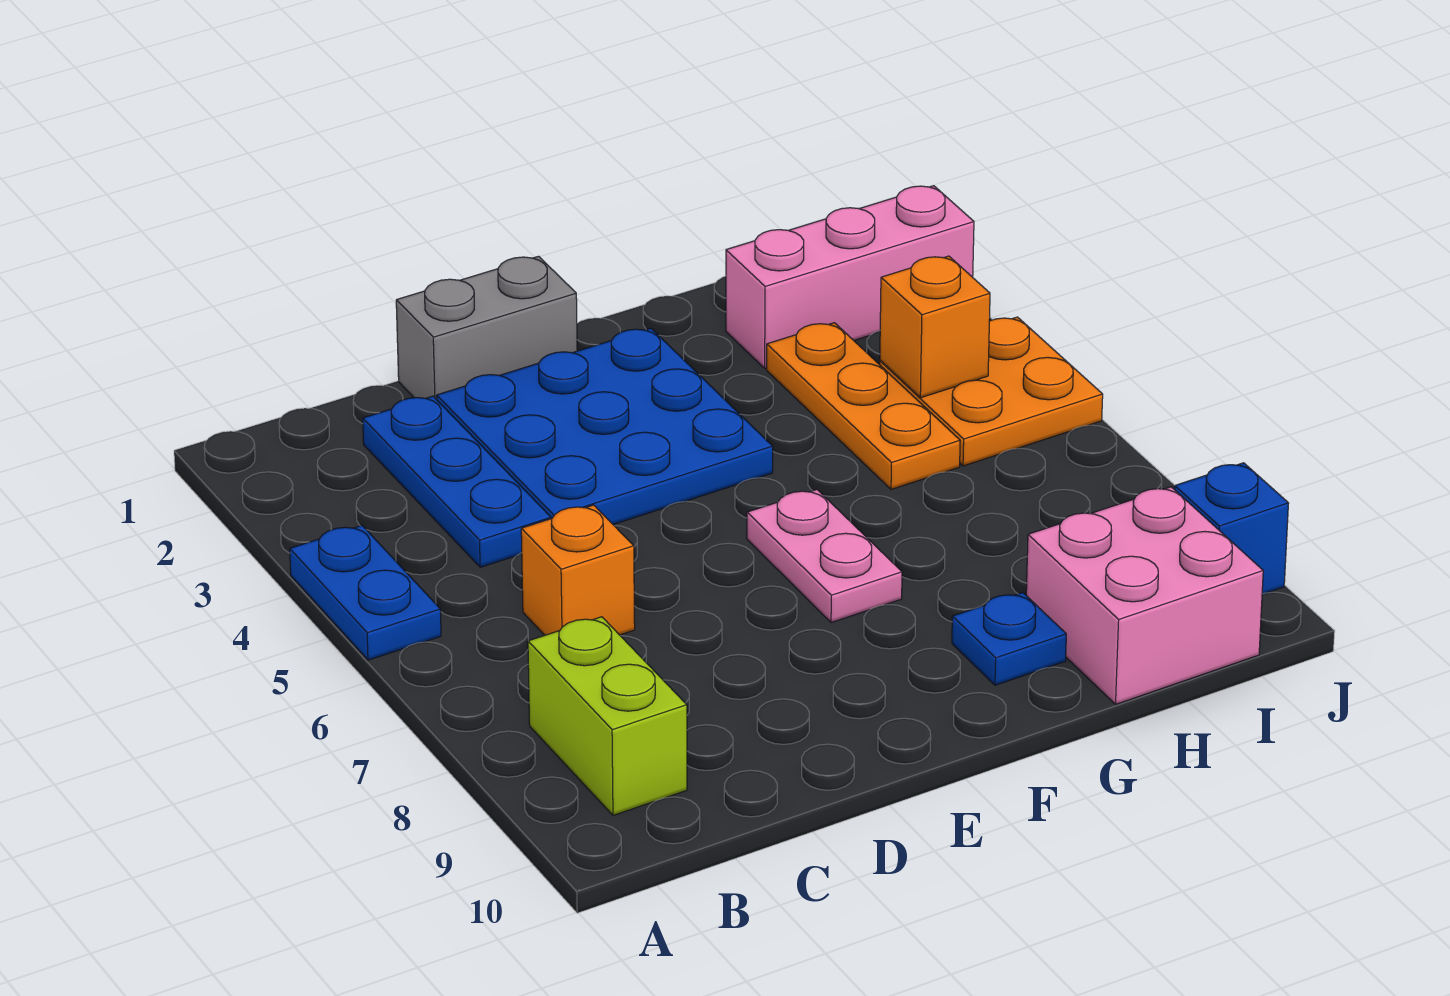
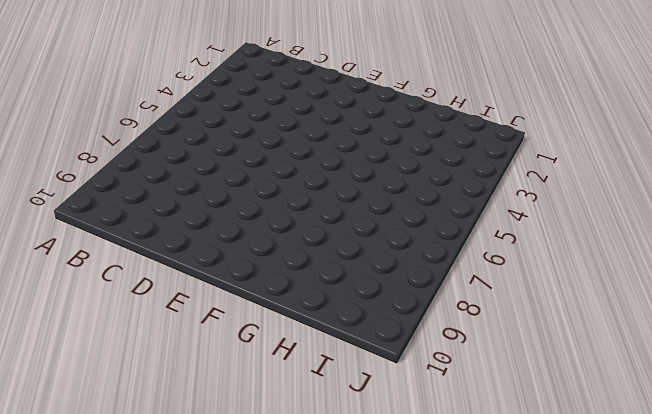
none -> blue plate A4:A5 level 1
none -> lime brick B8:B9 level 1
none -> blue plate C2:C4 level 1

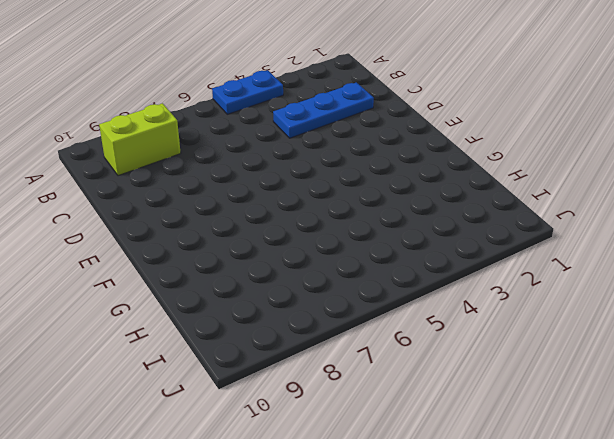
none -> orange brick C6 level 1
none -> grey brick D1:E1 level 1
none -> blue plate D2:F4 level 1

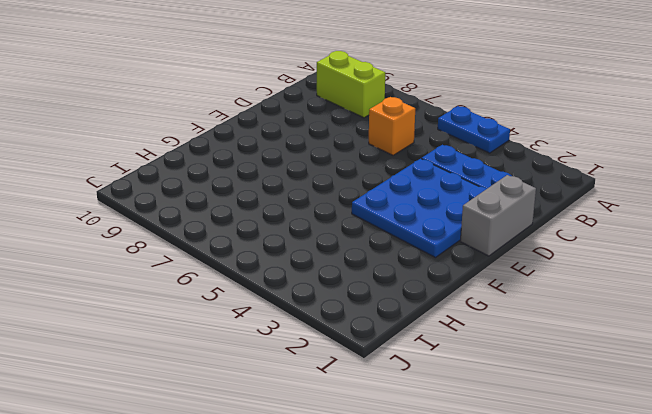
none -> pink plate F6:F7 level 1
none -> blue plate G9 level 1
none -> pink brick H2:J2 level 1

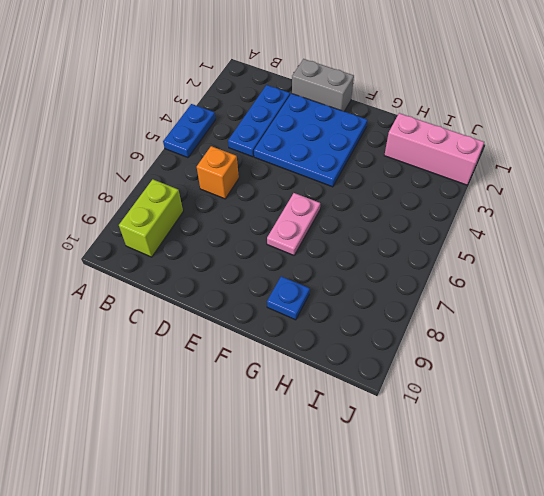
none -> orange plate H3:H5 level 1
none -> pink brick H9:I10 level 1
none -> orange plate I4:J5 level 1

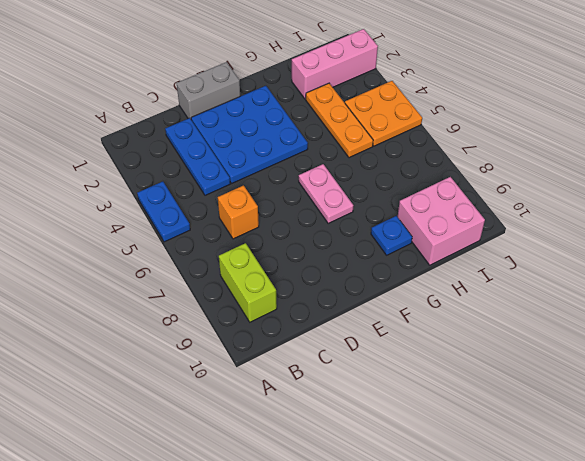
none -> blue brick J9 level 1
none -> orange brick I4 level 2

